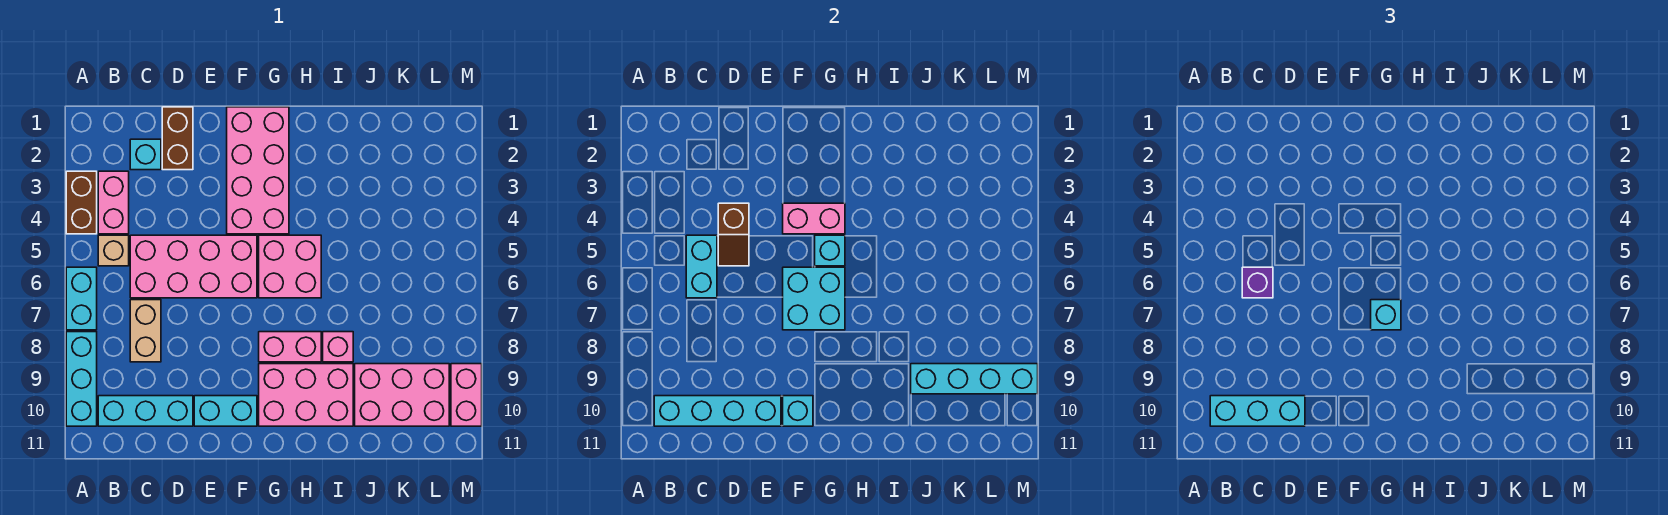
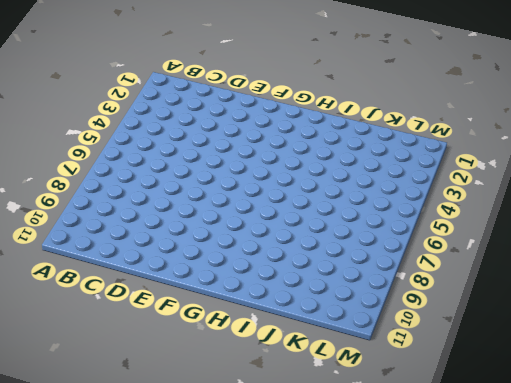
none -> brown brick A3:A4 level 1
none -> cyan brick A6:A7 level 1
none -> cyan brick A8:A10 level 1

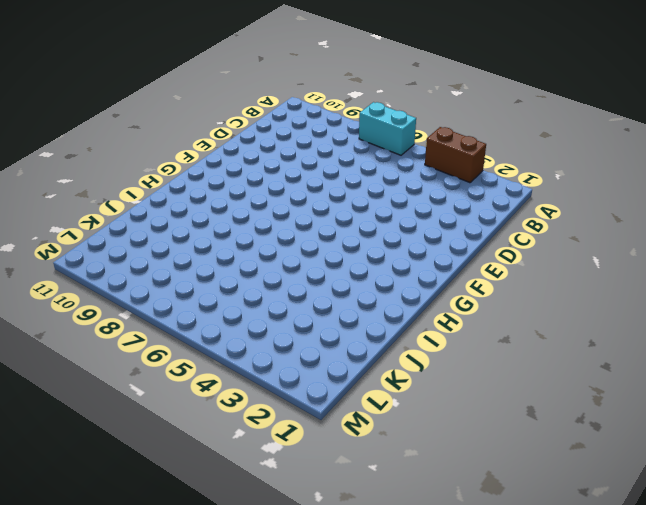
none -> cyan brick A8:A10 level 1
none -> pink brick B3:B4 level 1
none -> tan brick B5 level 1

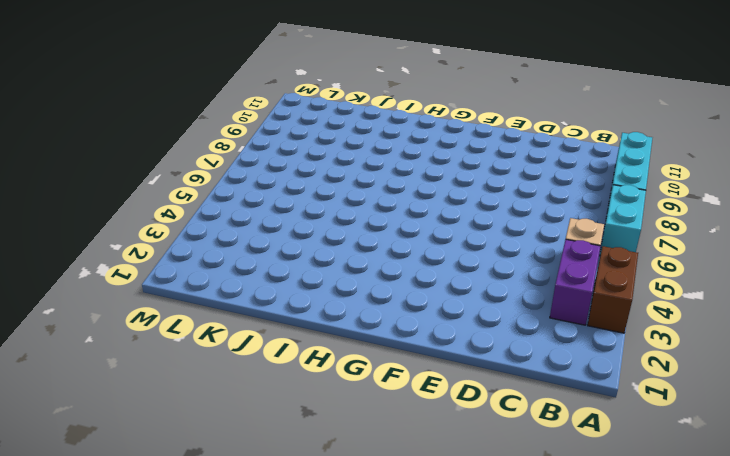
purple brick B3:B4 level 1 -> pink brick B3:B4 level 1
none -> cyan brick B10:D10 level 1
none -> cyan brick C2 level 1
none -> pink brick C5:F6 level 1

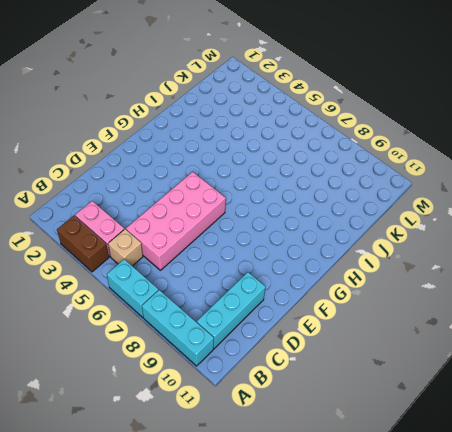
none -> cyan brick C2 level 1
none -> tan brick C7:C8 level 1
none -> brown brick D1:D2 level 1

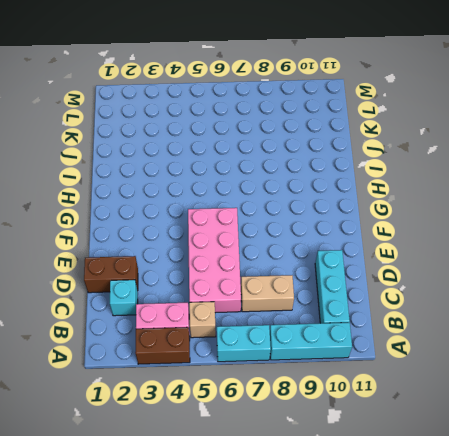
none -> cyan brick E10:F10 level 1
none -> pink brick F1:G4 level 1
none -> pink brick G5:H6 level 1

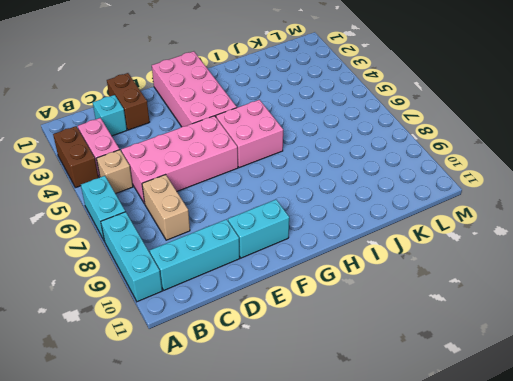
none -> pink brick G8:H8 level 1
none -> pink brick G9:I10 level 1
none -> pink brick I8 level 1

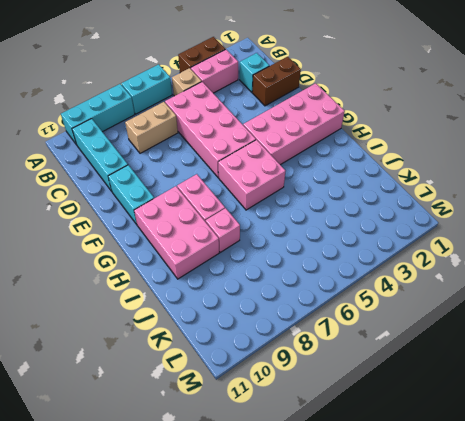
none -> pink brick J9:L10 level 1
none -> pink brick M9:M10 level 1
none -> cyan brick B10:E10 level 2

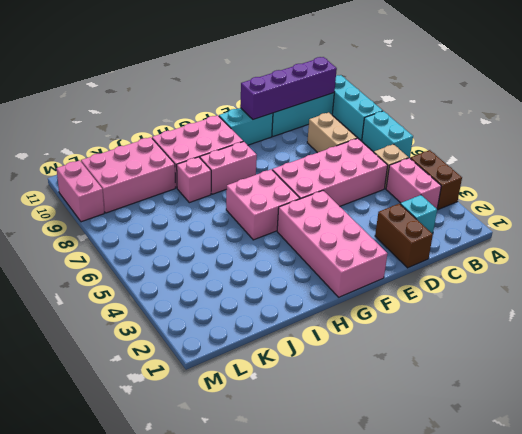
purple brick B10:E10 level 2 -> cyan brick B10:E10 level 2
none -> cyan brick C5:C6 level 2
none -> brown slope D4:D5 level 2 top 4
none -> pink brick F4:G4 level 2

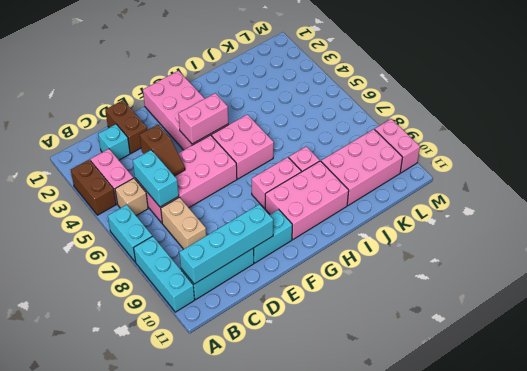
none -> cyan brick F6:G7 level 2
none -> cyan brick F10 level 2
none -> cyan brick G5 level 2

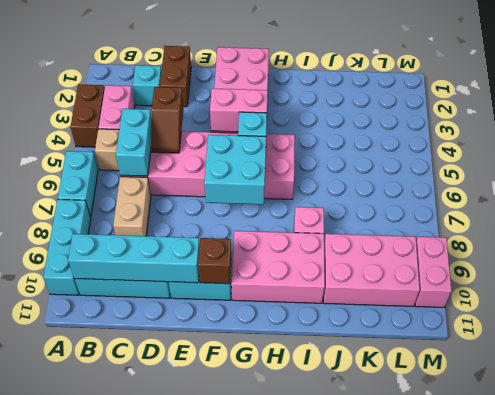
brown brick F10 level 2 -> cyan brick F10 level 2
none -> pink brick G8:H8 level 1
none -> cyan brick J9:M9 level 2
none -> cyan brick B10:D10 level 3

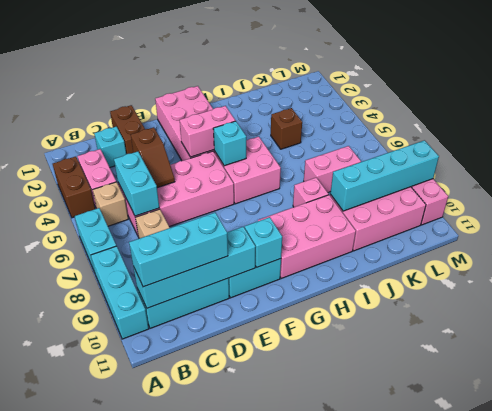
brown brick J4 level 1 -> none
pink brick J7:K7 level 1 -> pink brick G8:H8 level 1
none -> cyan brick F6:G7 level 2
none -> purple brick C6 level 3
none -> cyan brick G7 level 3

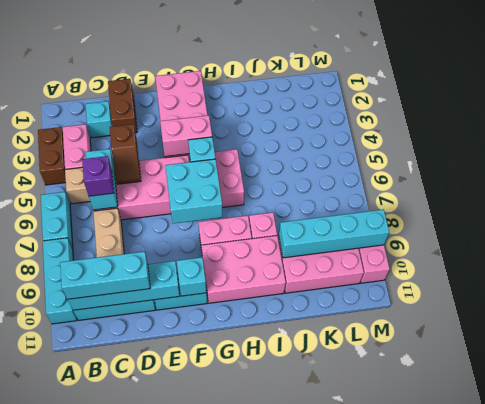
none -> cyan brick G7 level 3

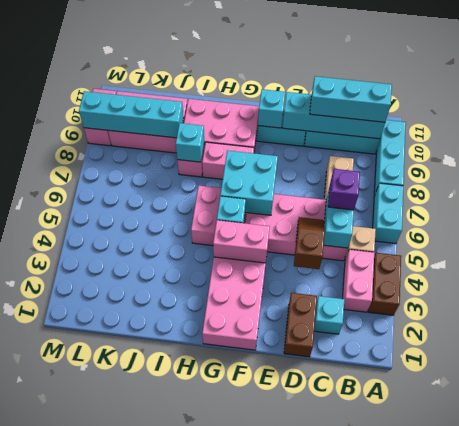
cyan brick I8 level 2 -> cyan brick G7 level 3

